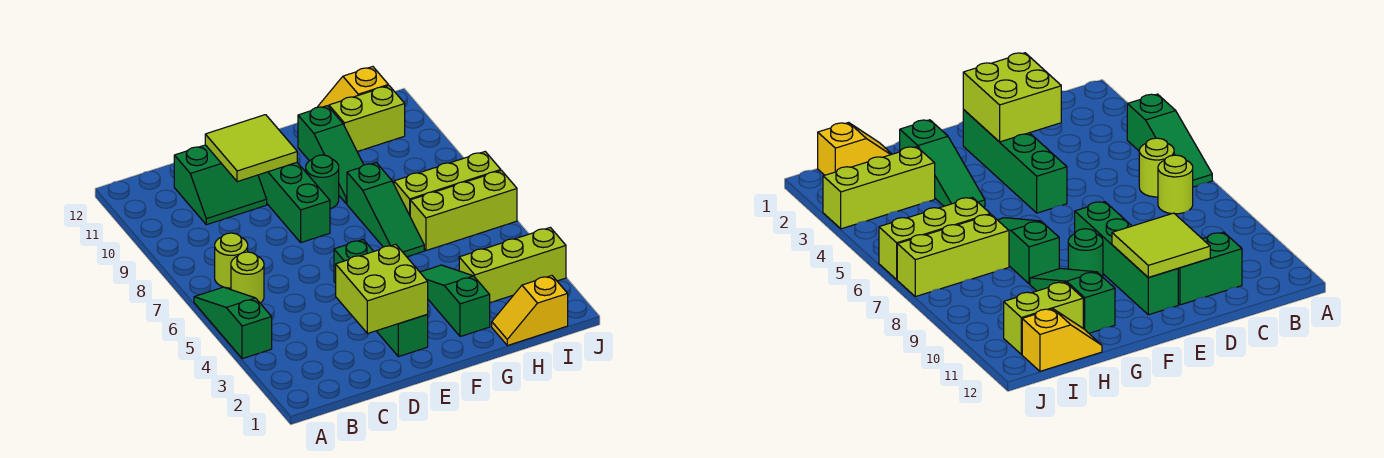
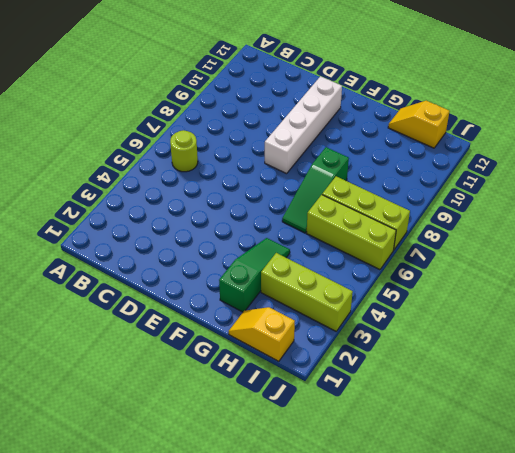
white brick E8:E11 level 1 -> green brick E8:E11 level 1
none -> green slope A4:A6 level 1 top 4
none -> lime round brick B7 level 1
none -> green slope C10:D11 level 1 top 11

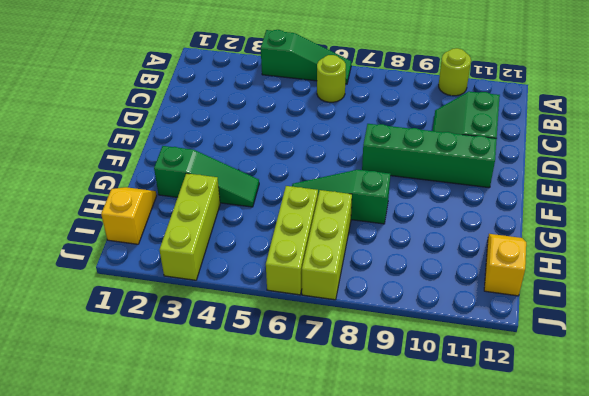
lime round brick A10 level 1 -> lime round brick B7 level 1
none -> green brick E2:E5 level 1
none -> green round brick F9 level 1
none -> green slope G9:G11 level 1 top 11

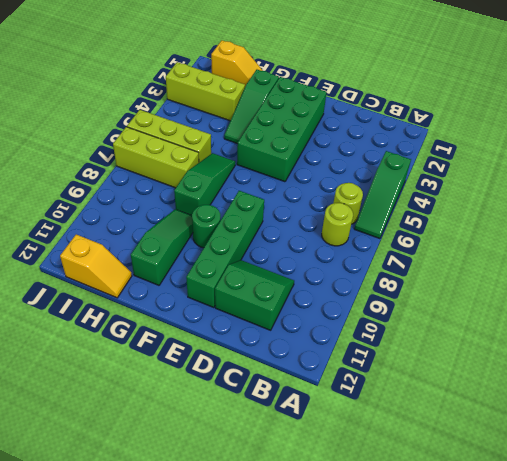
green brick E2:F5 level 1 -> green brick E2:E5 level 1
none -> lime brick H11:I11 level 1
none -> lime brick D2:E3 level 2
none -> lime tile D10:E11 level 2

